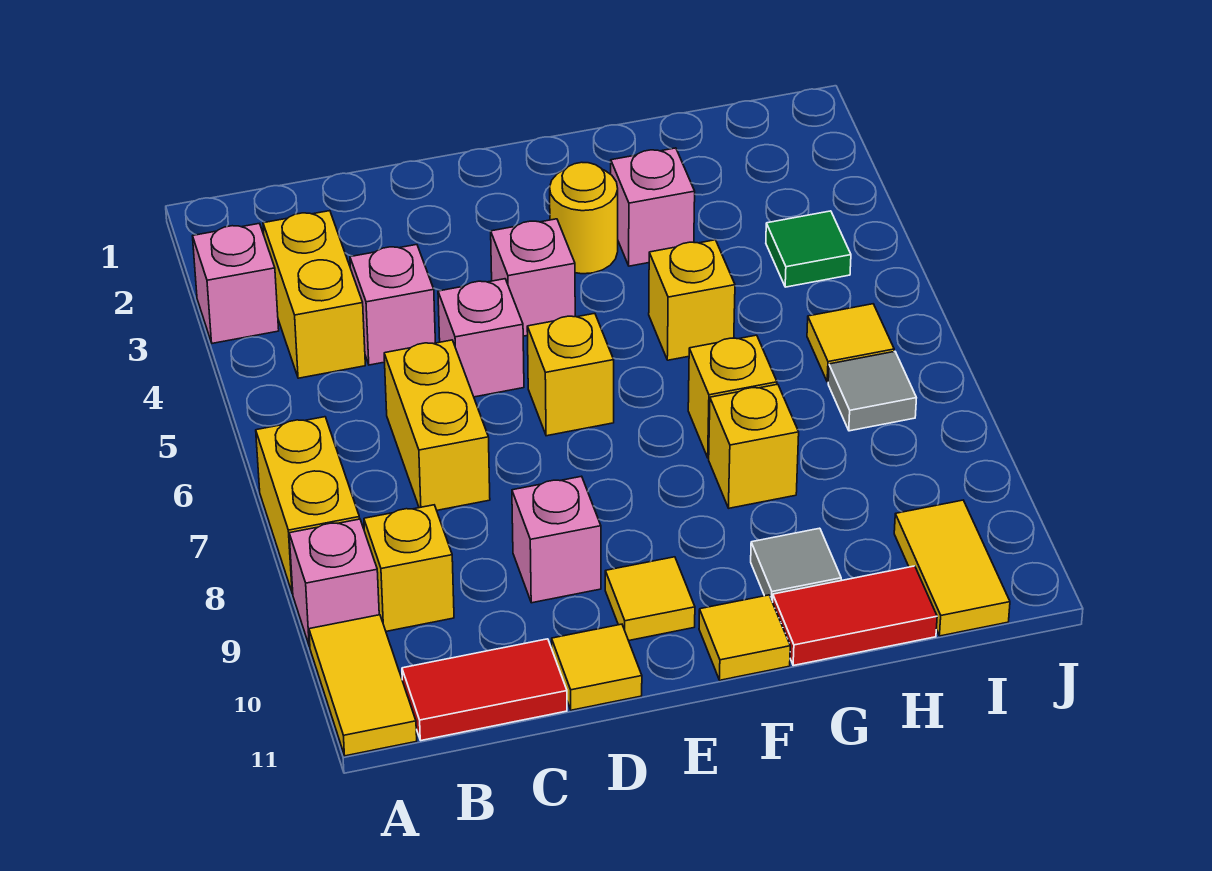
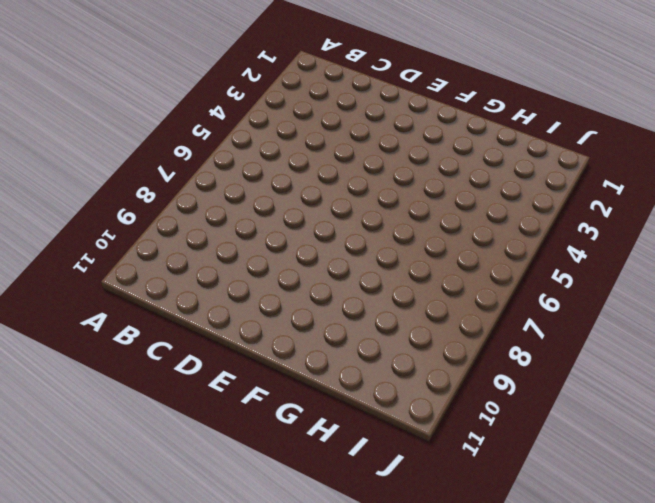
none -> pink brick A3 level 1
none -> yellow brick A7:A8 level 1
none -> pink brick A9 level 1

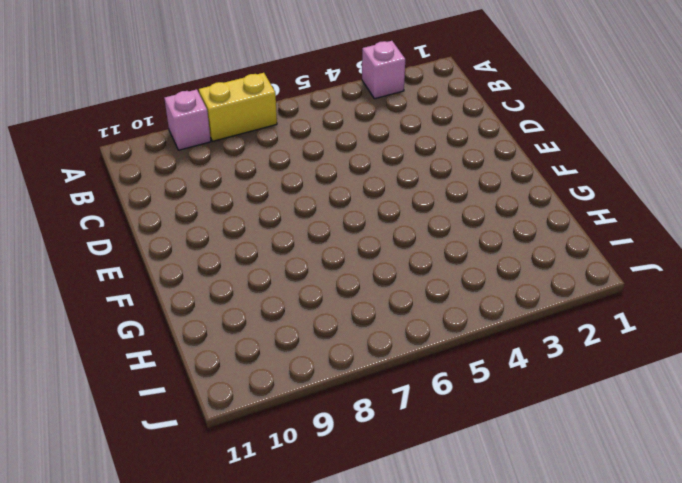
none -> yellow tile A10:A11 level 1
none -> yellow brick B3:B4 level 1
none -> yellow brick B9 level 1

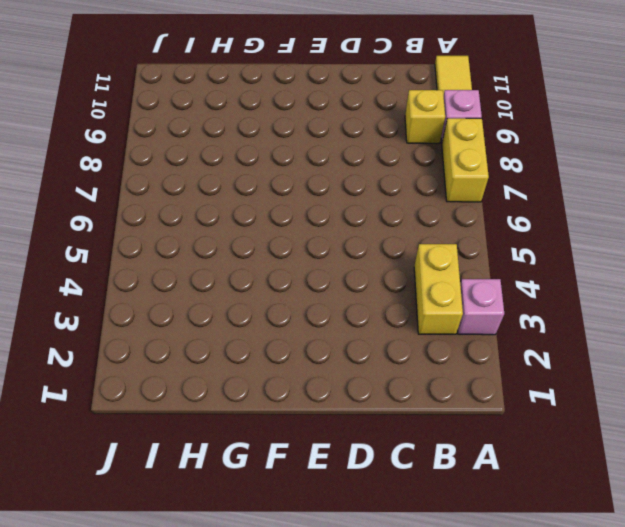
none -> red tile B11:C11 level 1
none -> pink brick C4 level 1
none -> yellow brick C6:C7 level 1

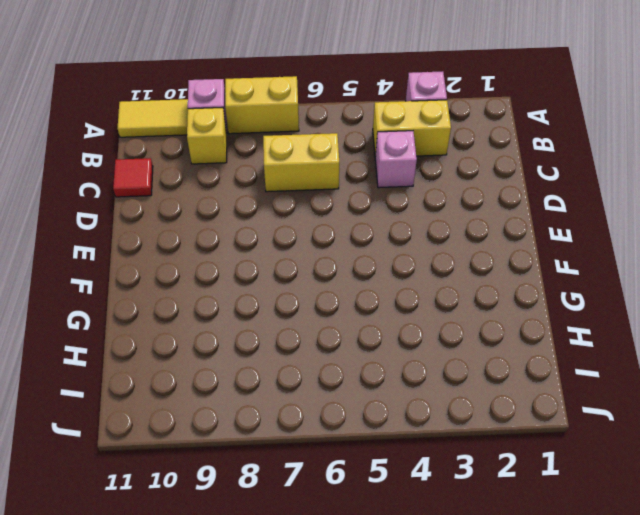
red tile C11 level 1 -> red tile B11:C11 level 1
none -> pink brick D5 level 1
none -> pink brick D9 level 1
none -> yellow tile D11 level 1

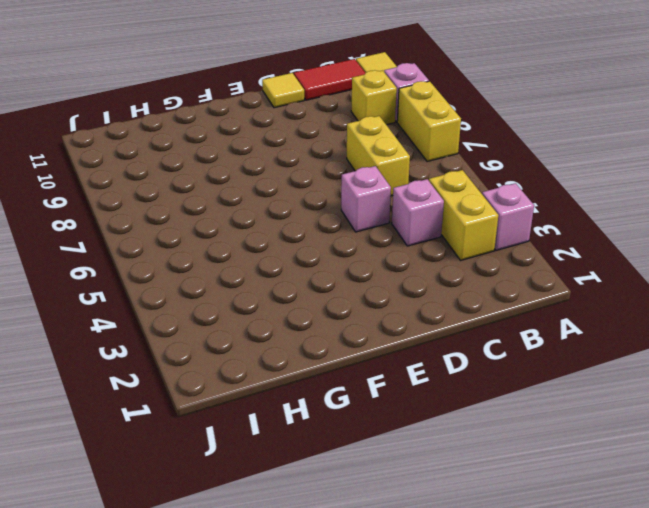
none -> pink brick D9 level 1
none -> pink brick E4 level 1
none -> yellow brick E6 level 1

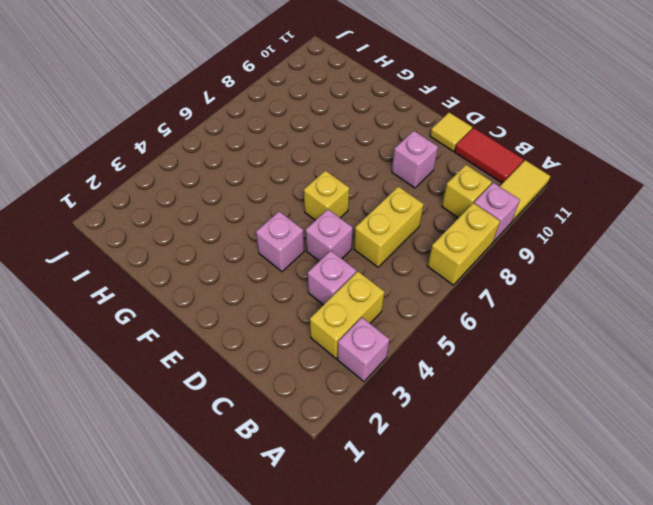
none -> yellow tile E10 level 1
none -> yellow round brick F3 level 1
none -> yellow tile F11 level 1

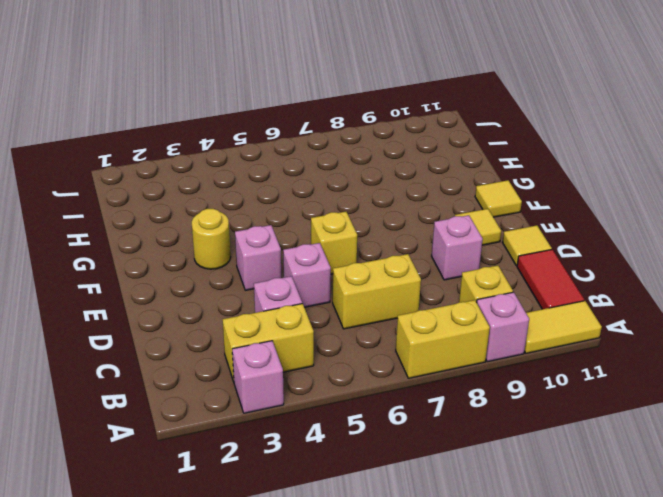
none -> pink brick G3 level 1
none -> yellow brick G5 level 1
none -> yellow brick G7 level 1

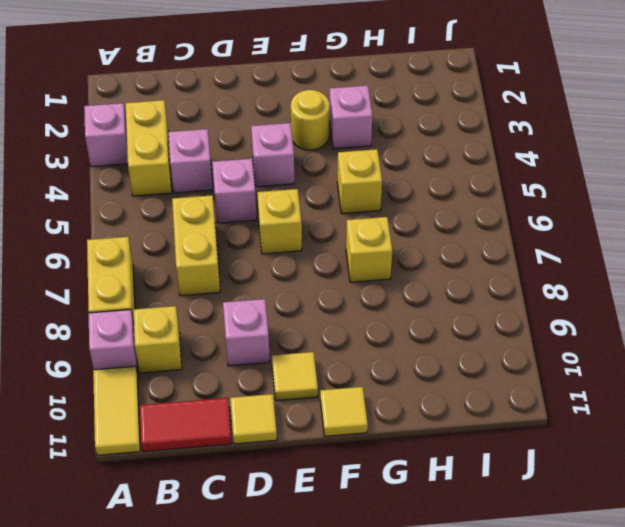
none -> yellow brick G8 level 1
none -> grey tile G10 level 1
none -> red tile G11:H11 level 1

